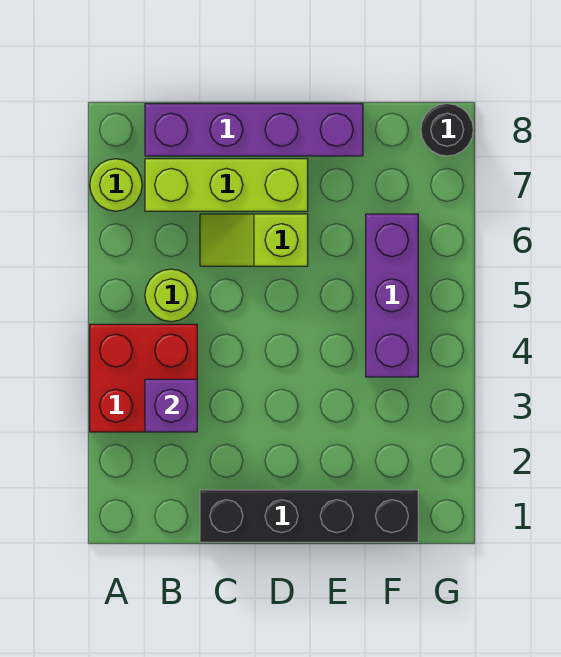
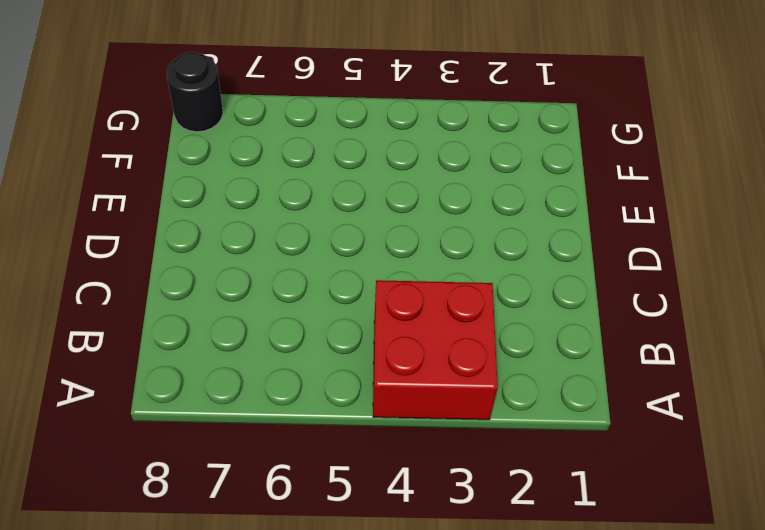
none -> lime round brick A7 level 1
none -> lime round brick B5 level 1

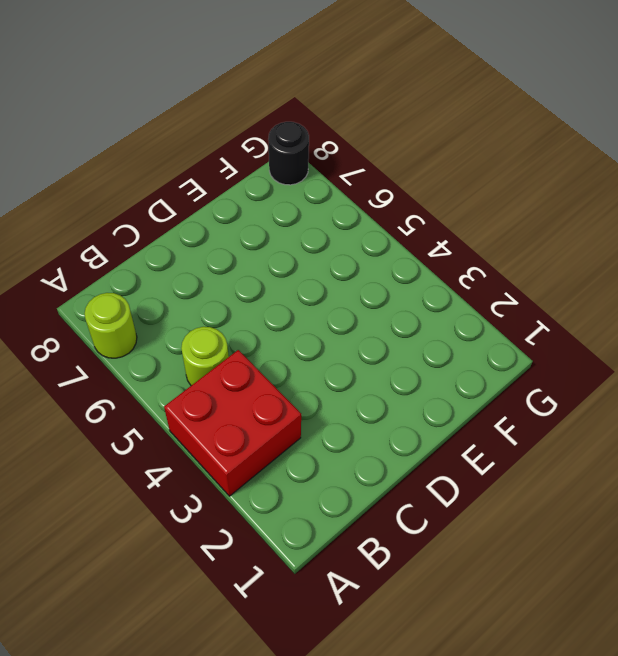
none -> lime brick B7:D7 level 1
none -> purple brick B8:E8 level 1

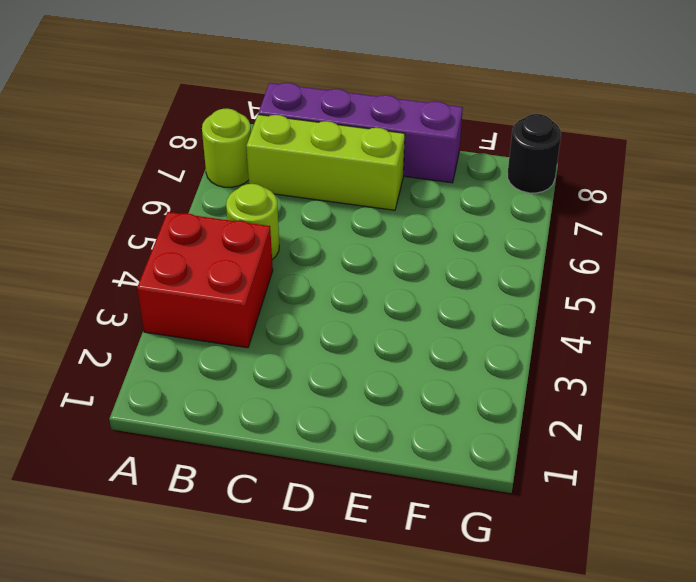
none -> black brick C1:F1 level 1
none -> lime slope C6:D6 level 1 top D

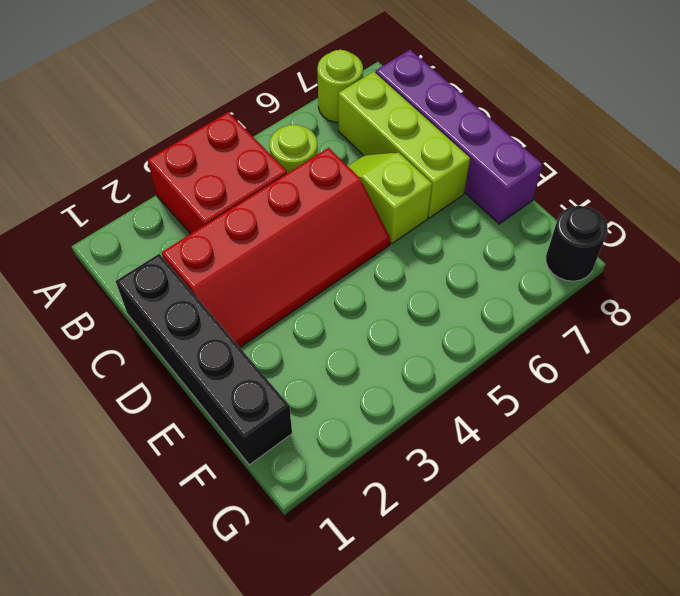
red slope C2:D5 level 1 top C -> none
none -> purple brick F4:F6 level 1
none -> purple brick B3 level 2

